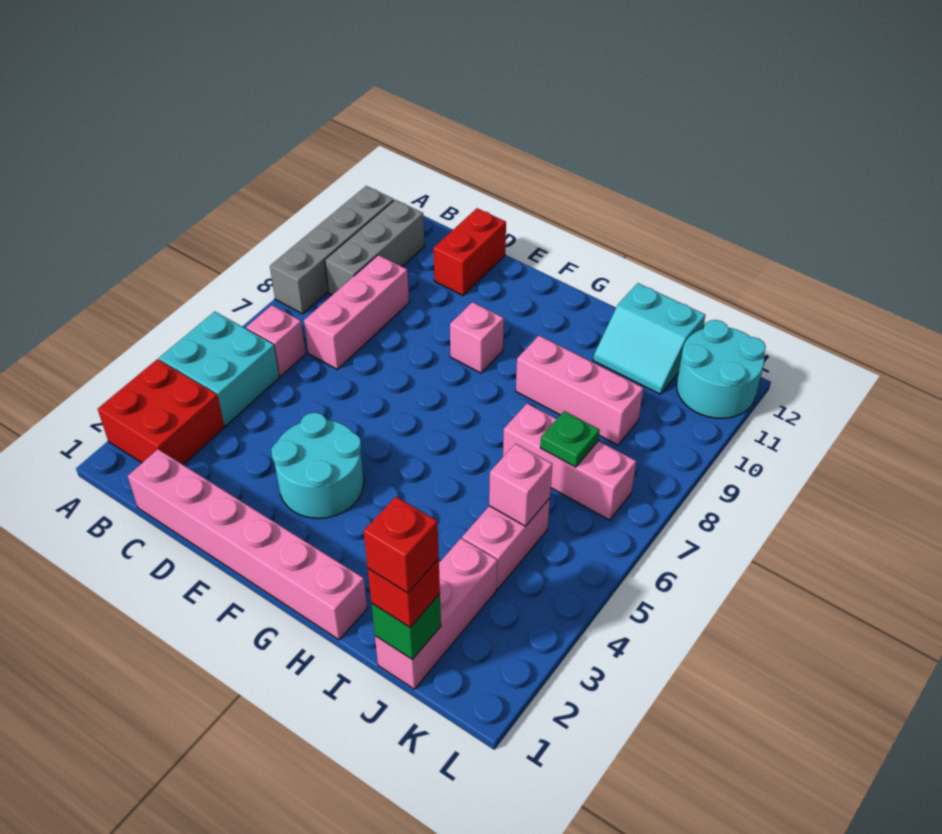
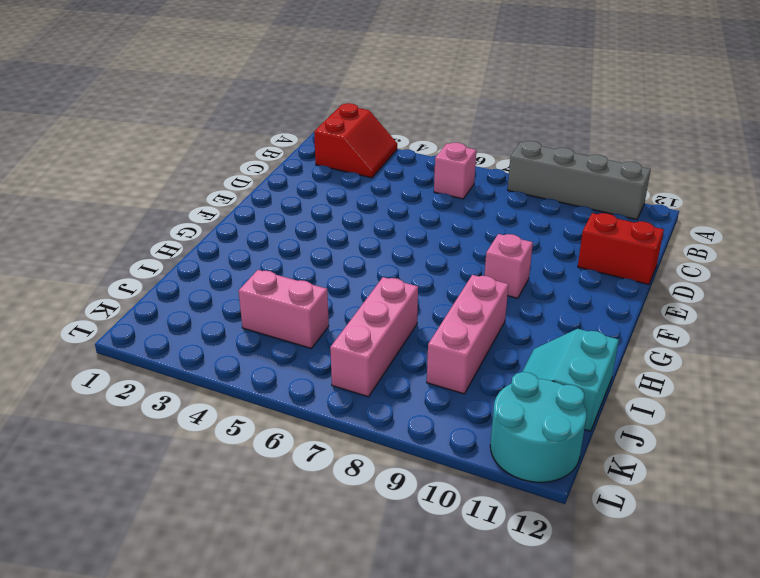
red slope A2:B3 level 1 top 2 -> red brick A2:B3 level 1
none -> cyan brick A4:B5 level 1
none -> grey brick B9:B11 level 1
none -> pink brick C1:H1 level 1

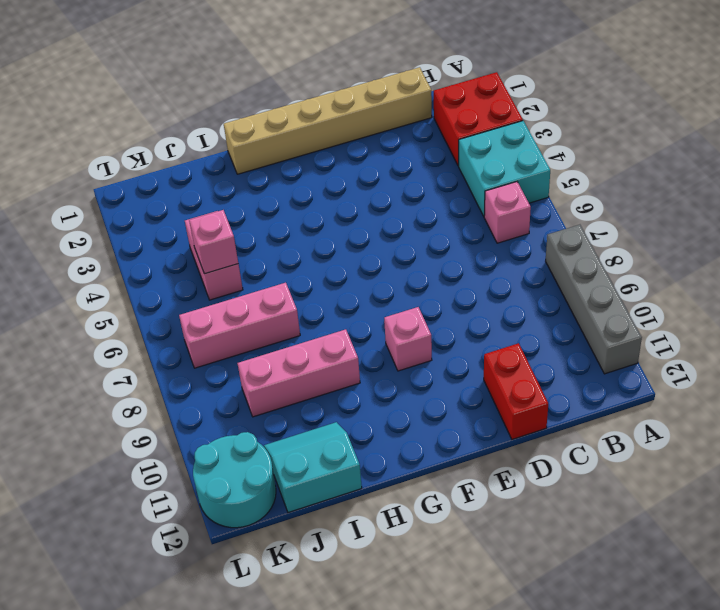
tan brick C1:H1 level 1 -> pink brick C1:H1 level 1
none -> grey brick B9:B11 level 1
none -> pink brick C7:C9 level 1
none -> cyan round brick E3:F4 level 1

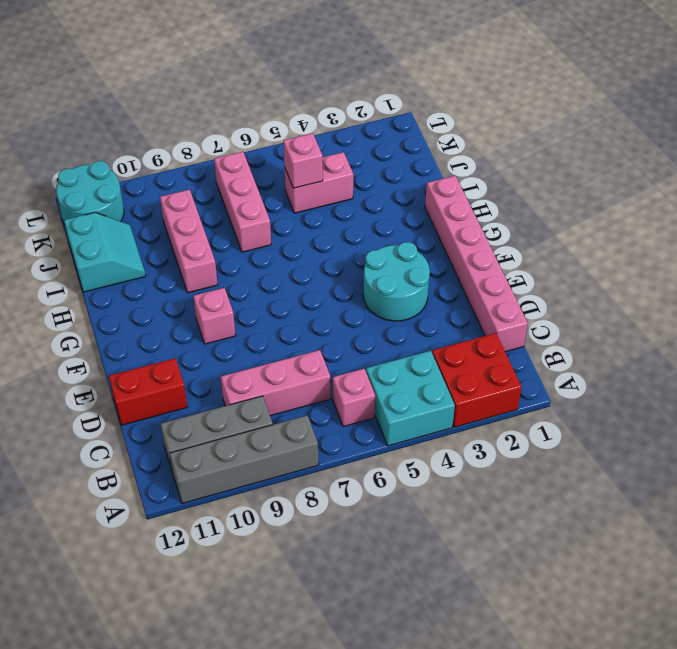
none -> pink brick J1:J3 level 1
none -> green brick J1 level 2
none -> green plate J7 level 2

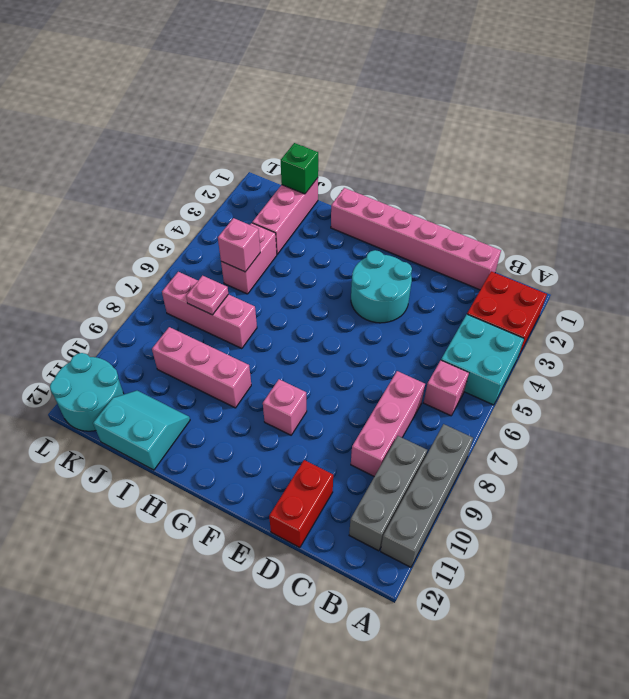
pink plate J7 level 2 -> green plate J7 level 2
none -> red brick J1 level 3
none -> red brick J1 level 4

